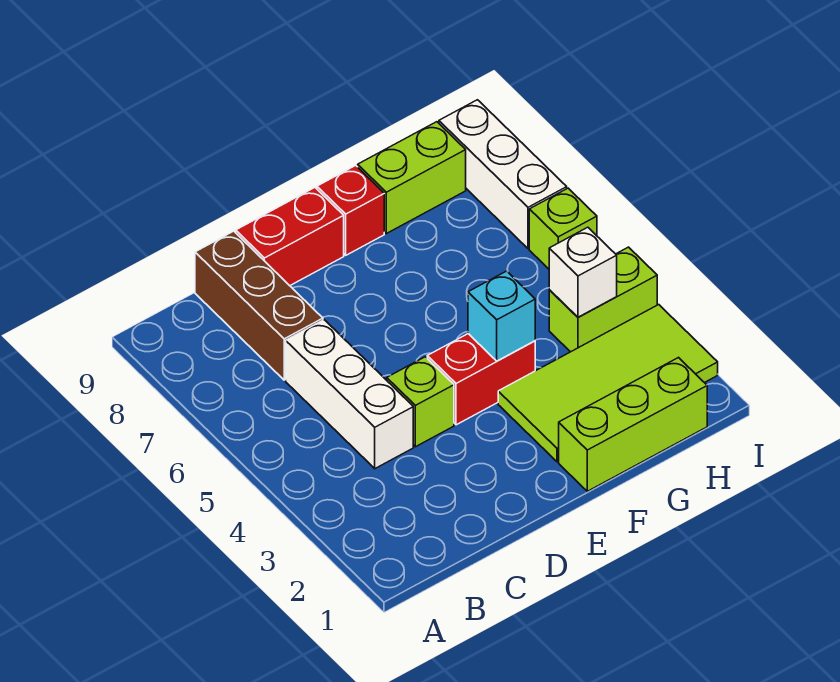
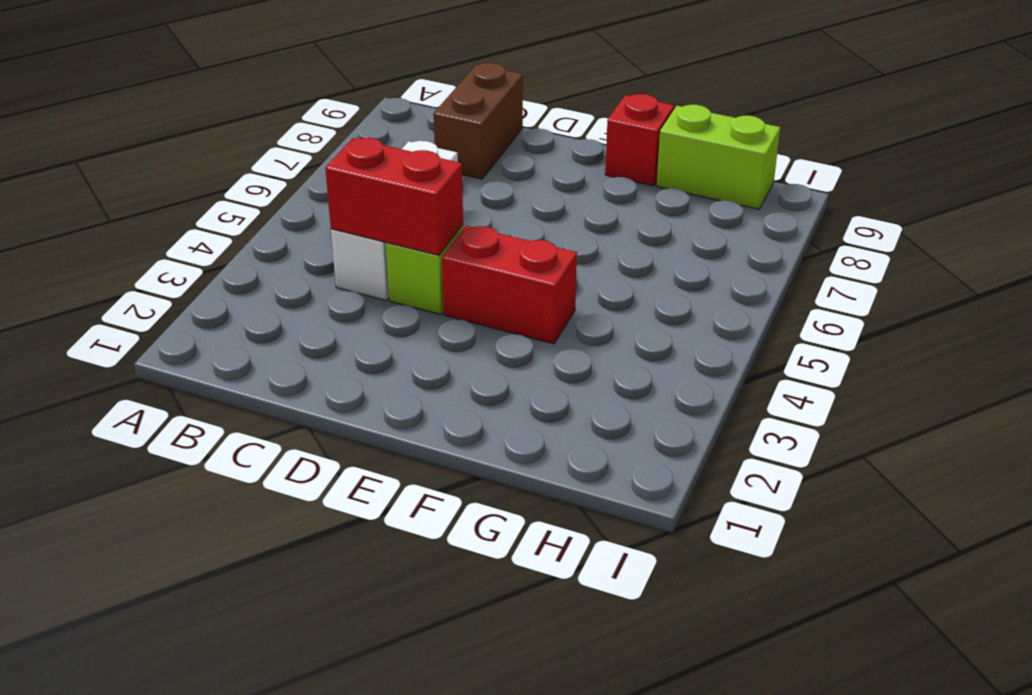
red brick C4:D4 level 2 -> red brick D9:E9 level 1
brown brick C8:C9 level 1 -> brown brick C7:C9 level 1
none -> lime brick F1:H1 level 1
none -> lime tile F2:I3 level 1
none -> lime brick H4:I4 level 1

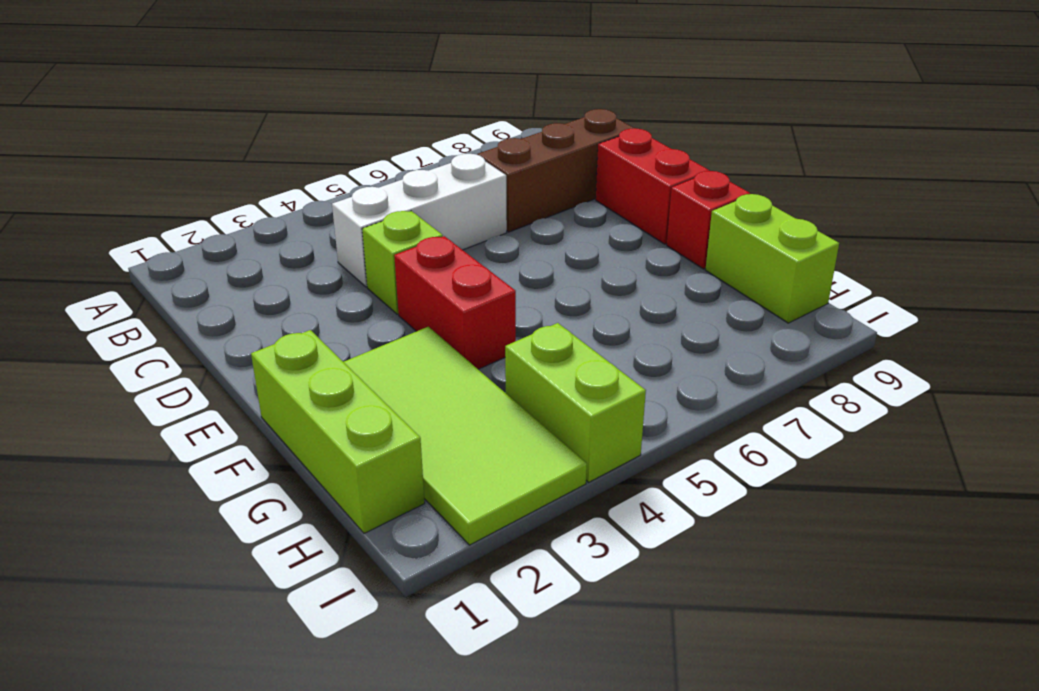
none -> lime brick I6 level 1
none -> white brick I7:I9 level 1
none -> cyan brick F4 level 2

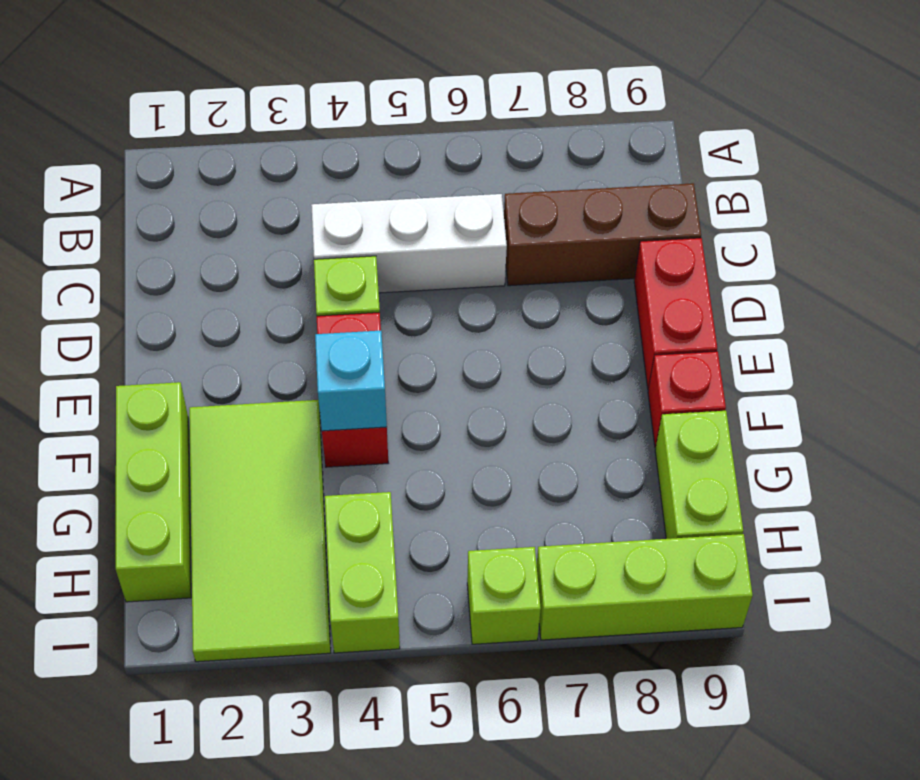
lime brick I7:I9 level 1 -> white brick I7:I9 level 1
none -> white brick H4 level 2

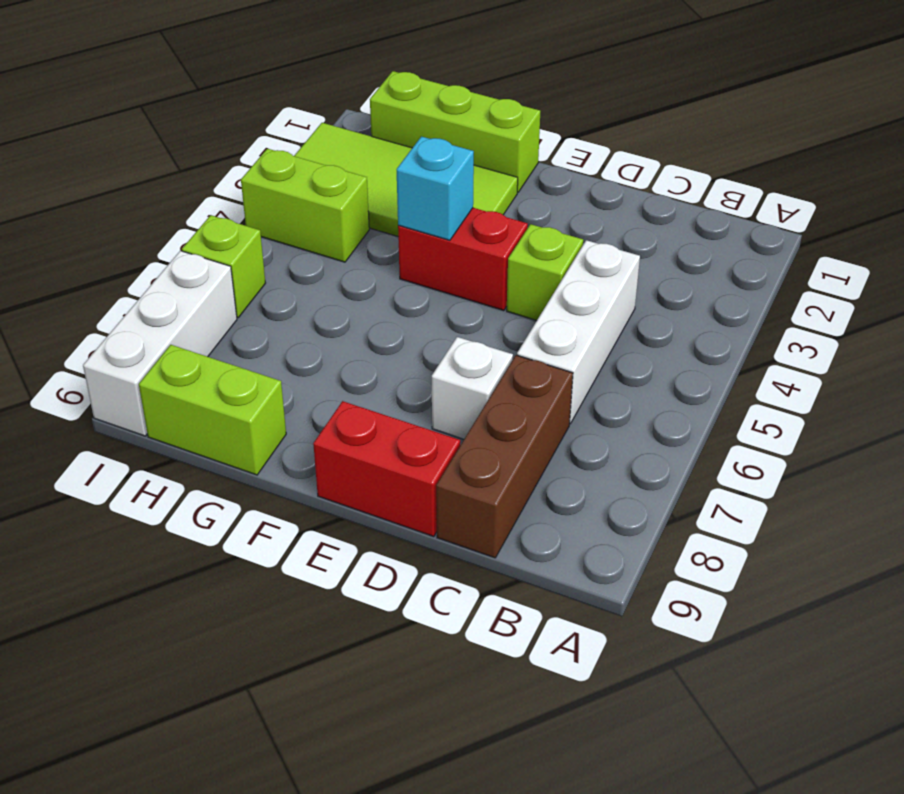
white brick D7 level 1 -> white brick H4 level 2
none -> red brick F9 level 1

